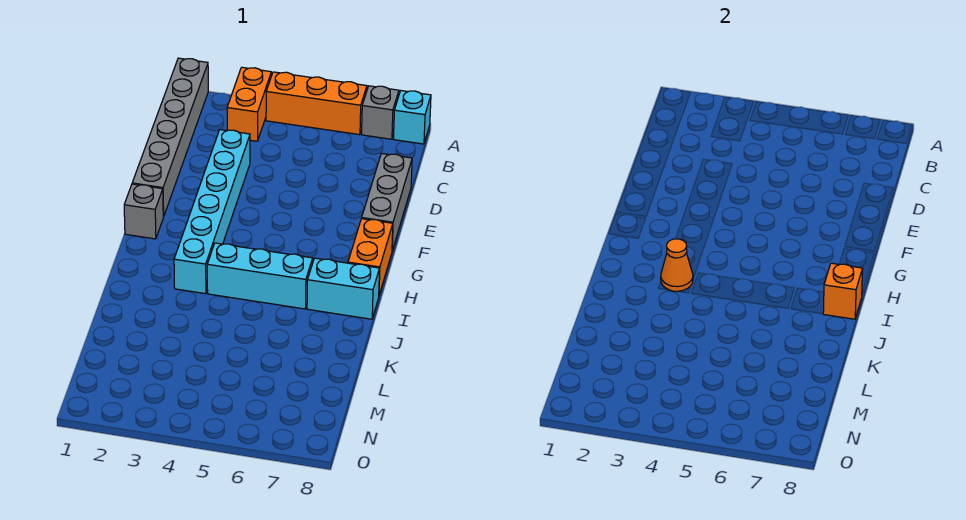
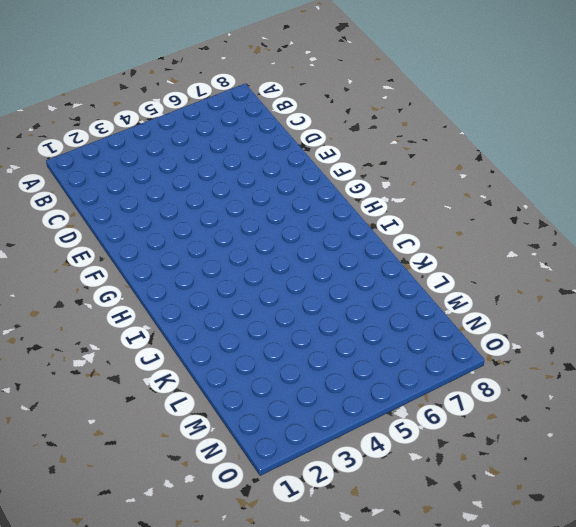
none -> grey brick A1:F1 level 1
none -> orange brick A3:B3 level 1
none -> orange brick A4:A6 level 1

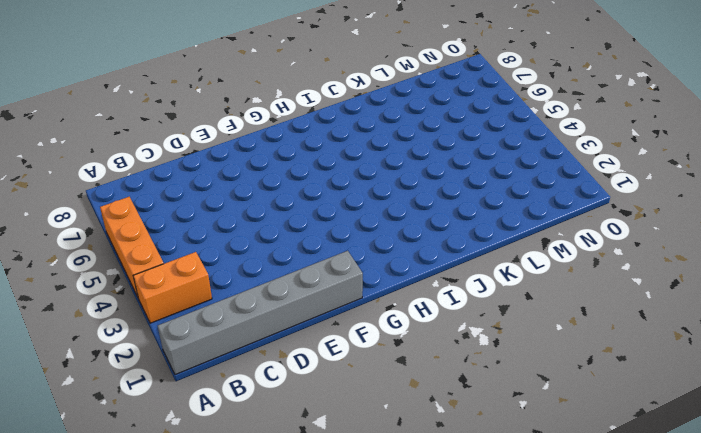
none -> grey brick A7 level 1
none -> cyan brick A8 level 1
none -> cyan brick D3:I3 level 1

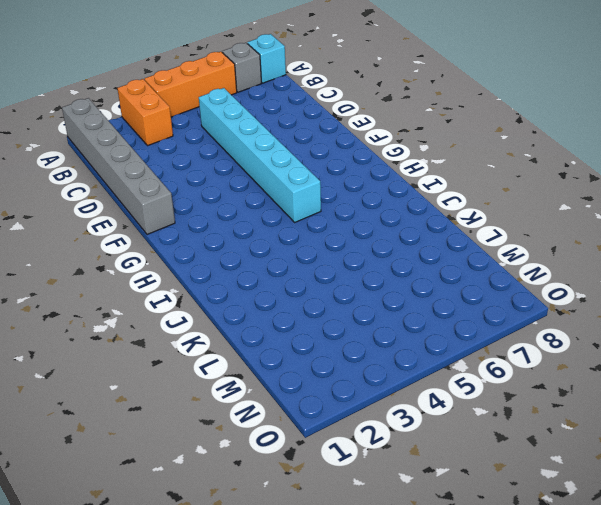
cyan brick C5:H5 level 1 -> cyan brick D3:I3 level 1
none -> grey brick D8:F8 level 1
none -> grey brick G1 level 1
none -> orange brick G8:H8 level 1

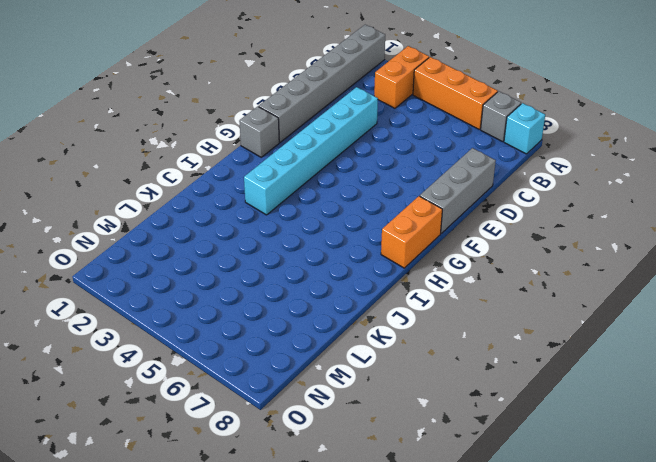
none -> cyan brick I4:I6 level 1
none -> cyan brick I7:I8 level 1
none -> orange cone I3 level 2

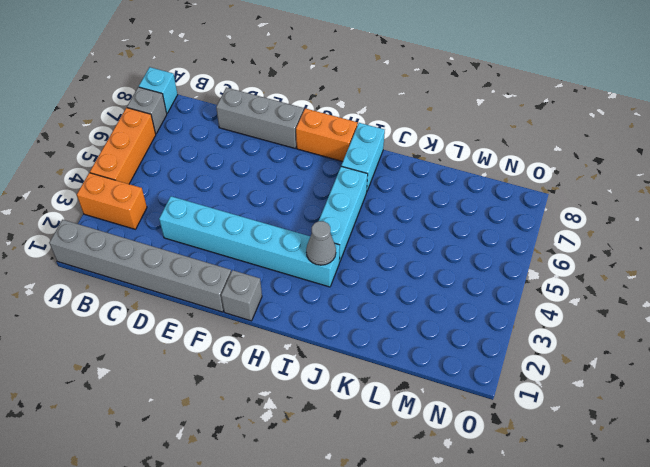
grey cone I3 level 2 -> orange cone I3 level 2
none -> orange brick I8 level 2

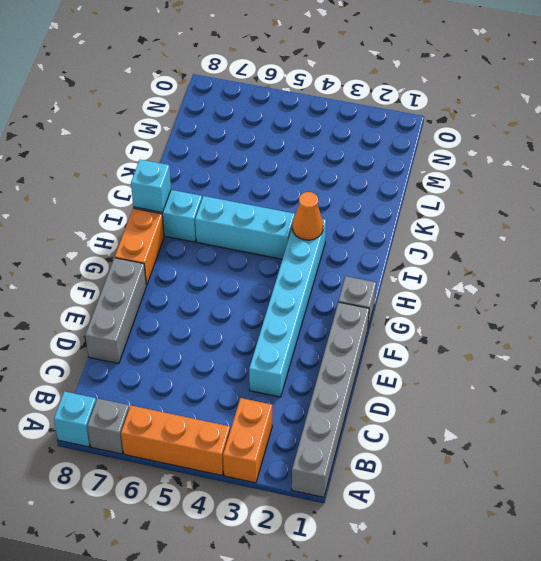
cyan brick I8 level 2 -> orange brick I8 level 2

